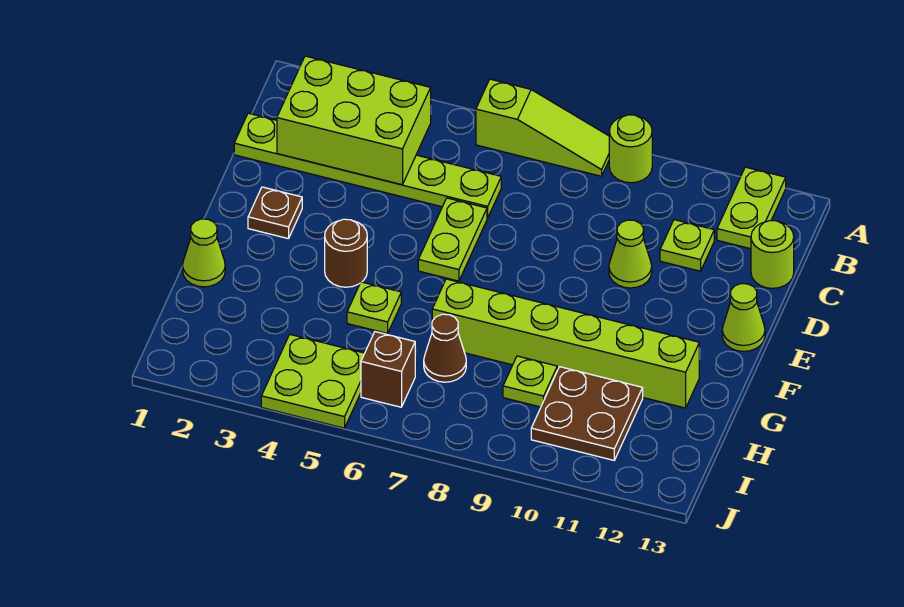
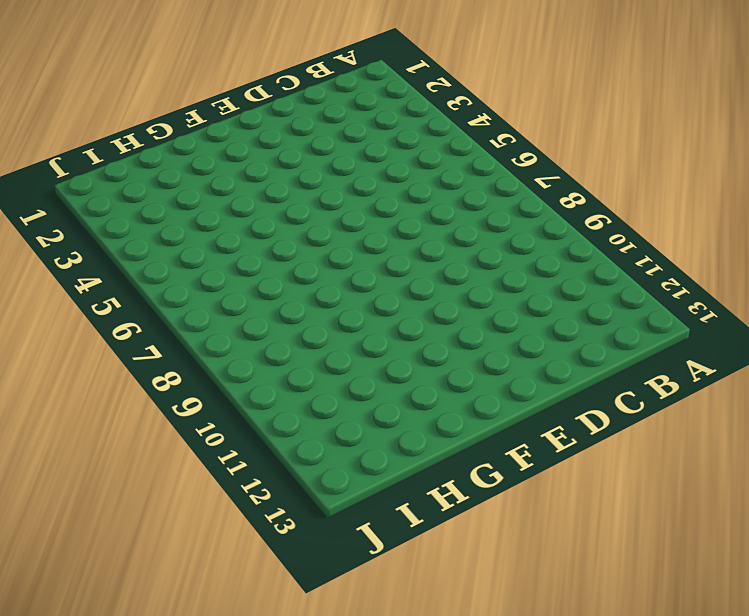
none -> lime slope A6:A8 level 1 top 6
none -> lime round brick A9 level 1
none -> lime plate A12:B12 level 1

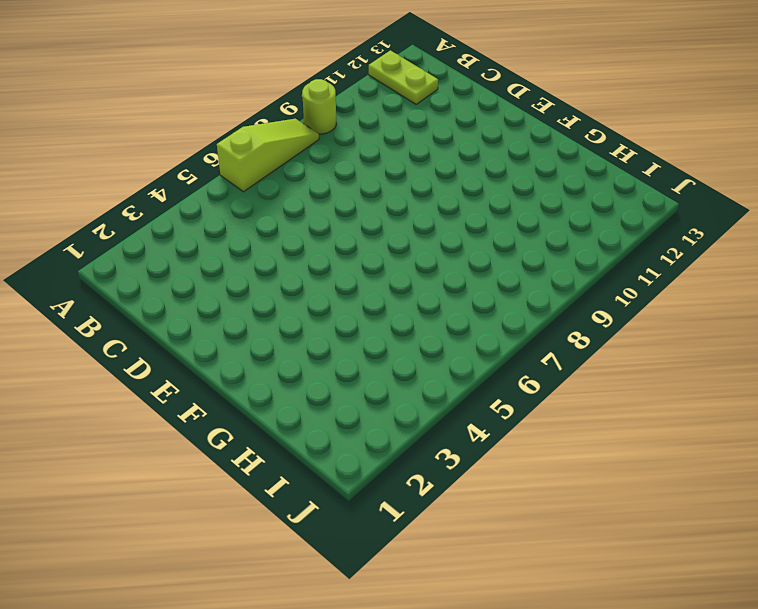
none -> lime plate C1:C6 level 1
none -> lime plate C11 level 1
none -> lime round brick C13 level 1

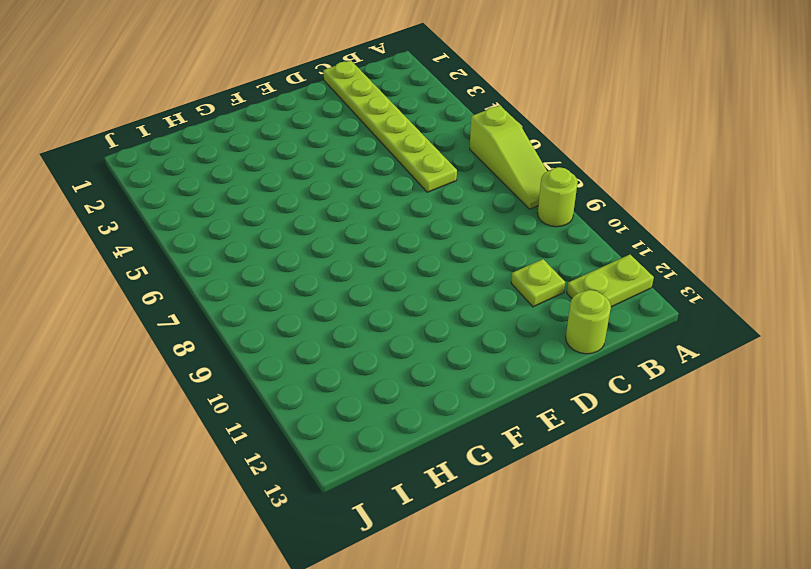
none -> lime plate D6:E6 level 1
none -> lime cone D10 level 1
none -> brown plate E2 level 1

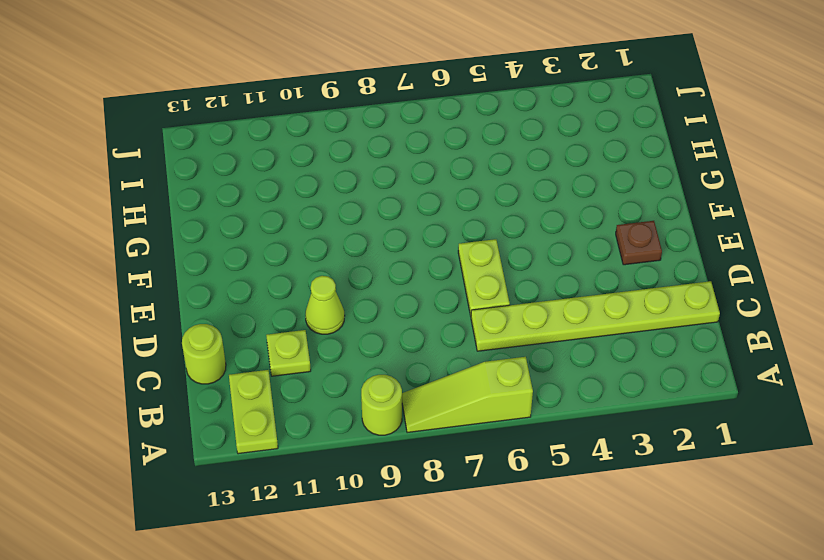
none -> lime cone E13 level 1
none -> brown round brick F4 level 1
none -> lime cone G1 level 1

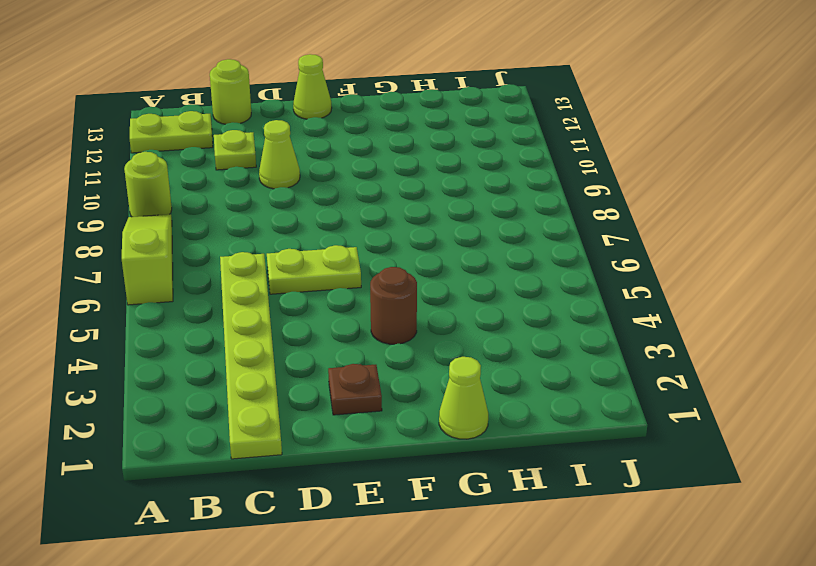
none -> lime plate G5 level 1
none -> lime brick G7:G12 level 1
none -> brown cone H7 level 1

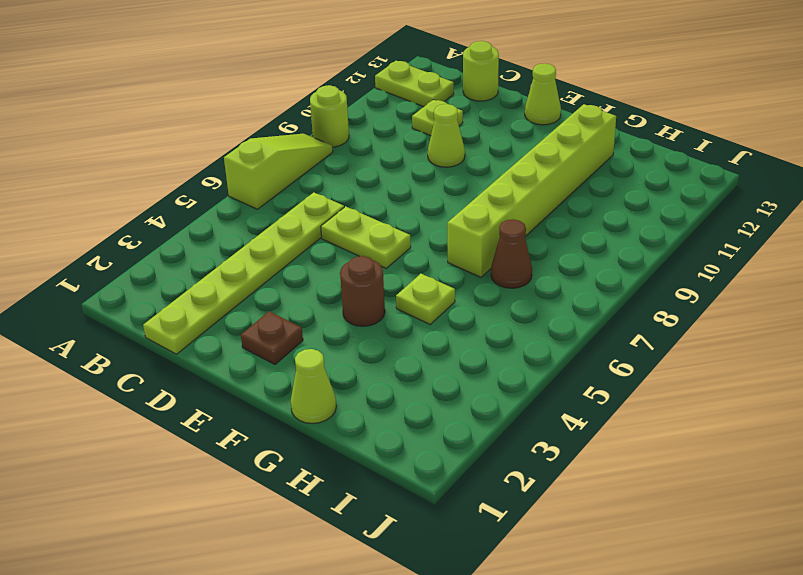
none -> lime plate H9 level 1
none -> brown plate H10:I11 level 1
none -> lime plate I4:J5 level 1

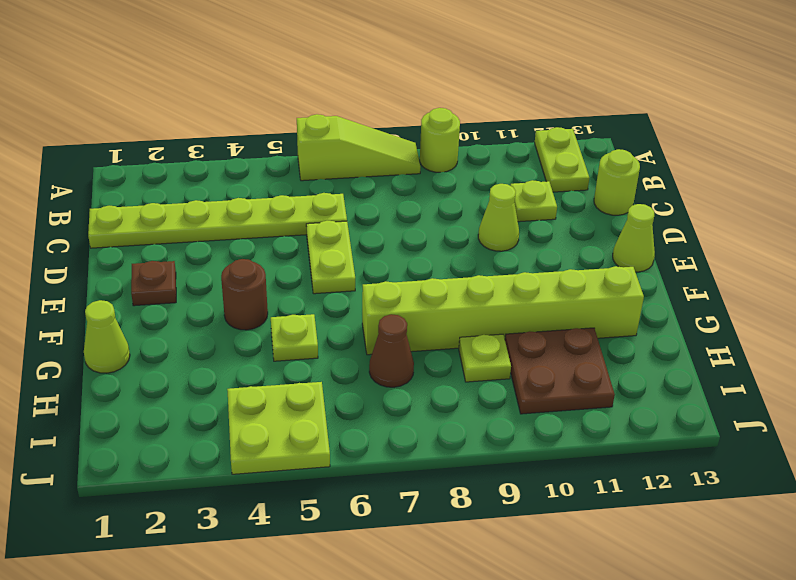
none -> brown brick I6 level 1
none -> lime brick B2:C4 level 2

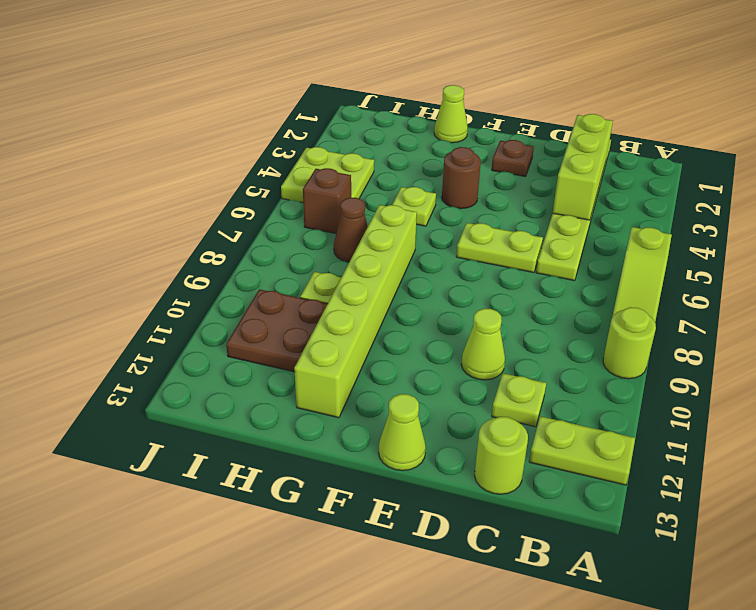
lime brick C2:C4 level 2 -> lime brick B2:C4 level 2

